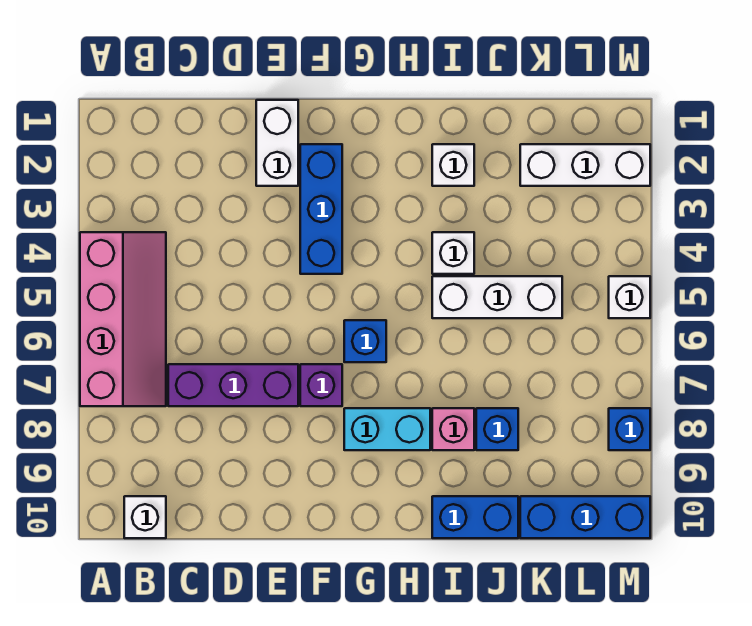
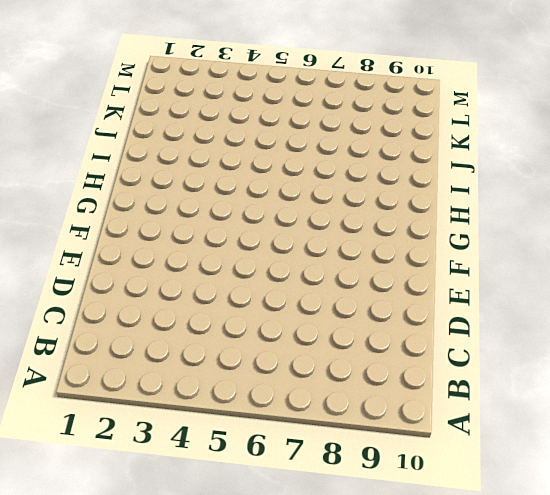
none -> pink slope A4:B7 level 1 top A
none -> white brick B10 level 1
none -> purple brick C7:E7 level 1

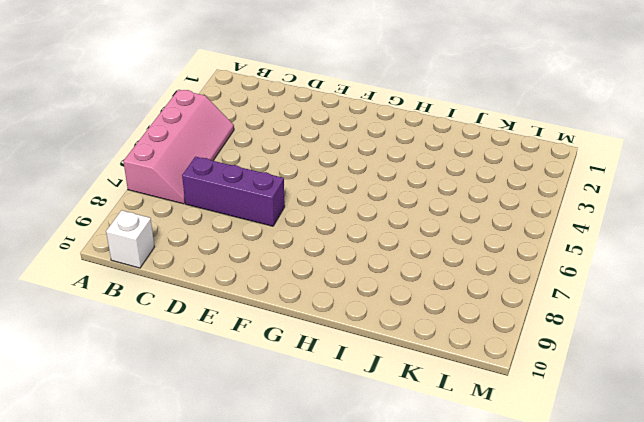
none -> white brick E1:E2 level 1
none -> blue brick F2:F4 level 1
none -> purple brick F7 level 1

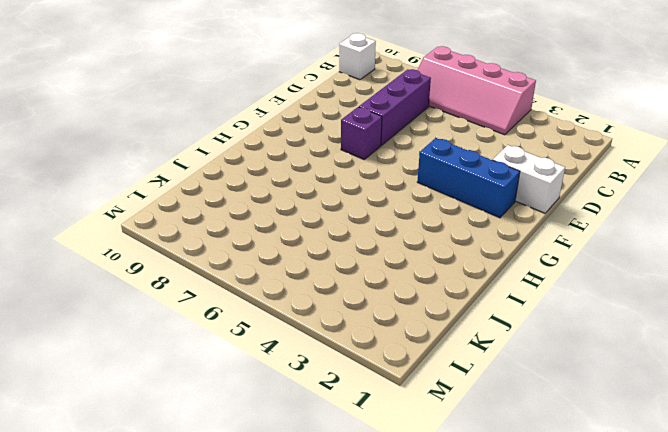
none -> blue brick G6 level 1
none -> cyan brick G8:H8 level 1
none -> white brick I2 level 1

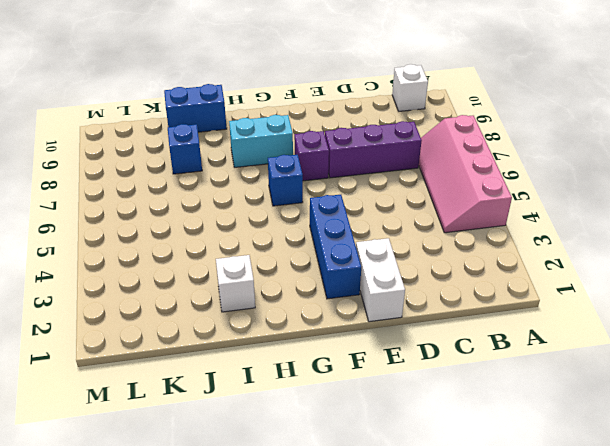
none -> white brick I4 level 1
none -> white brick I5:K5 level 1
none -> pink brick I8 level 1

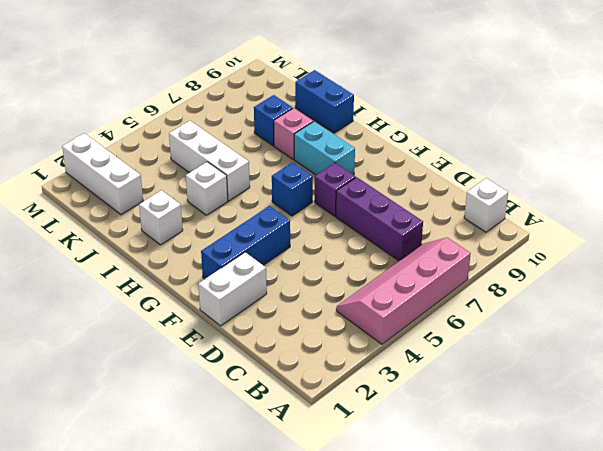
none -> blue brick K10:M10 level 1
none -> white brick M5 level 1
none -> blue brick M8 level 1

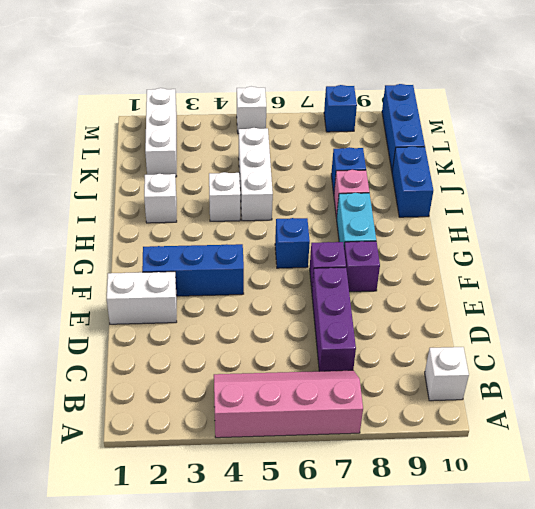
purple brick F8 level 1 -> none

